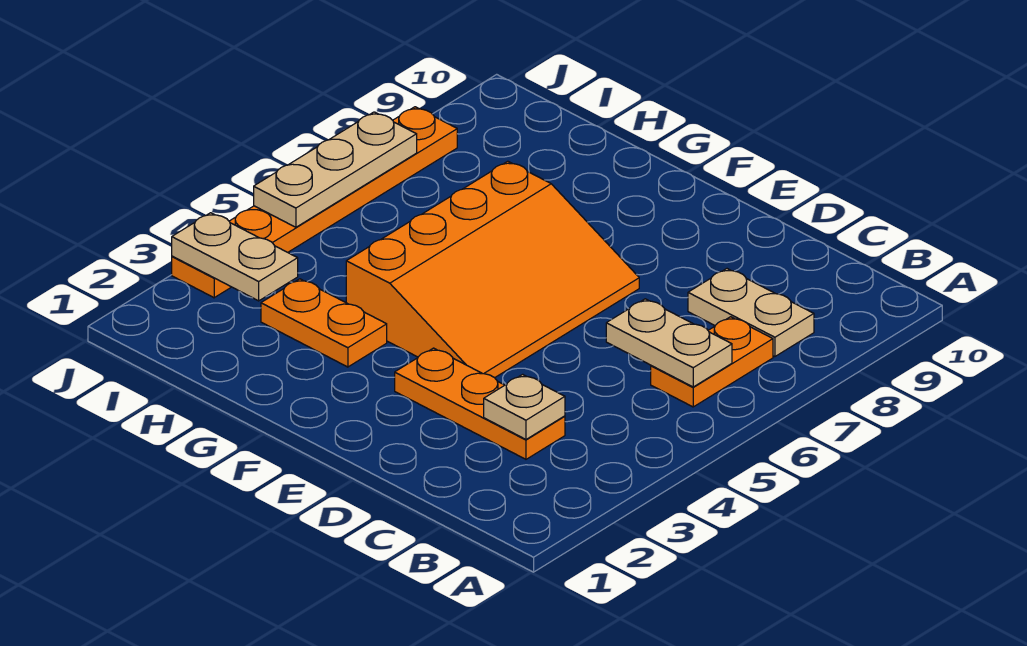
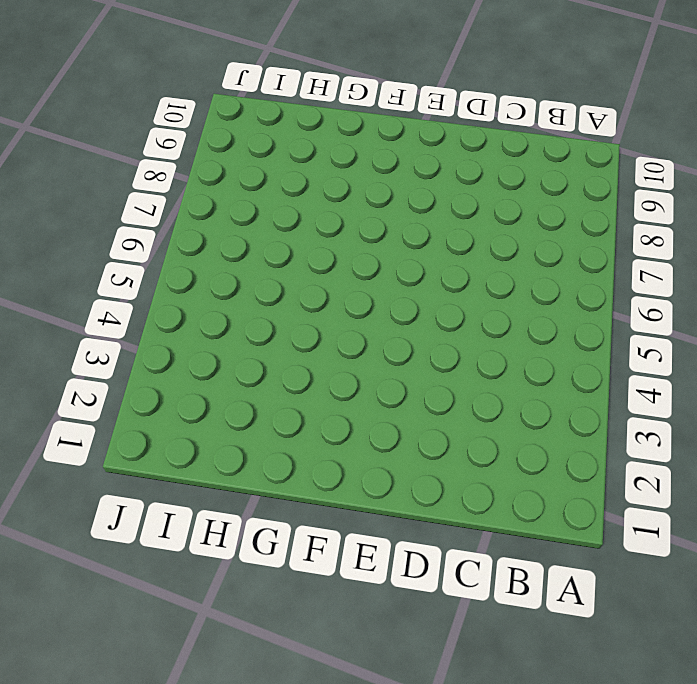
none -> orange plate B6:B7 level 1
none -> tan plate B8:C8 level 1

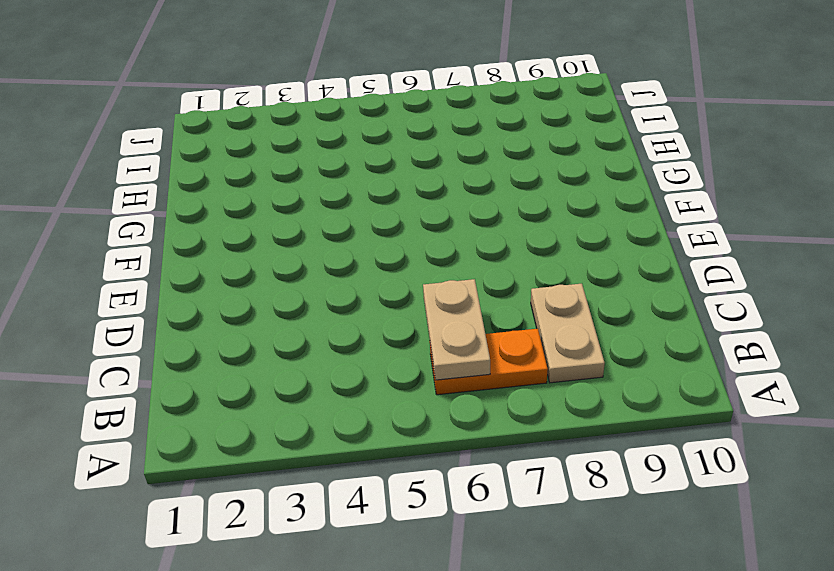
none -> orange plate C3:E3 level 1
none -> orange slope E4:G7 level 1 top G

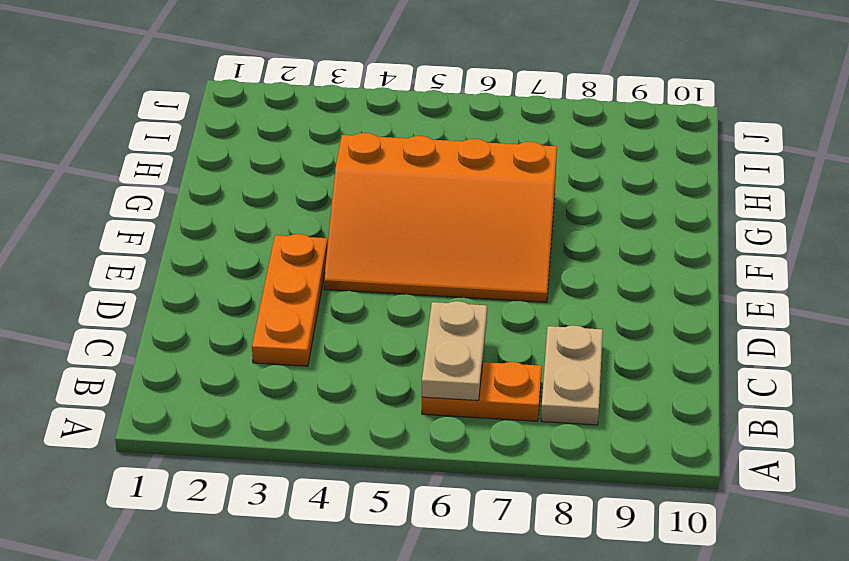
none -> orange plate G3:H3 level 1
none -> orange plate J3:J8 level 1

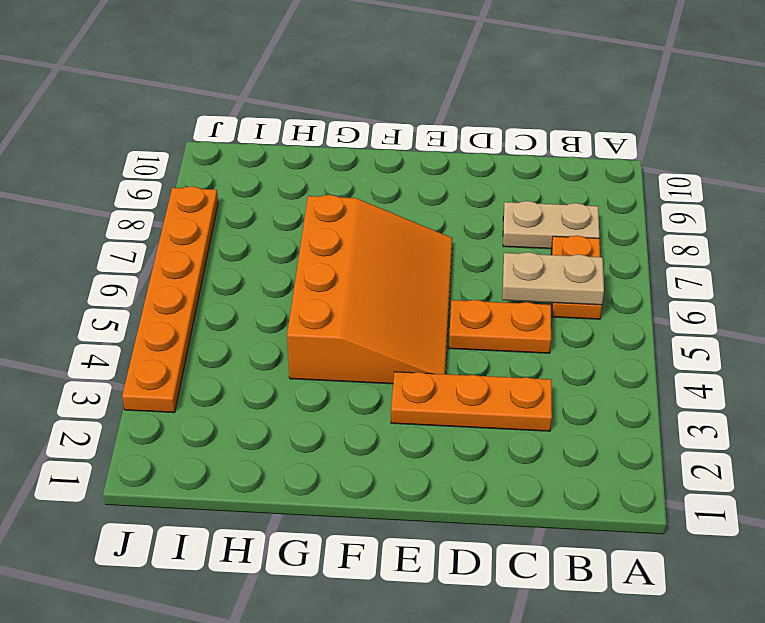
orange plate C5:D5 level 1 -> orange plate G3:H3 level 1
none -> tan plate C3 level 2
none -> tan plate I3:J3 level 2

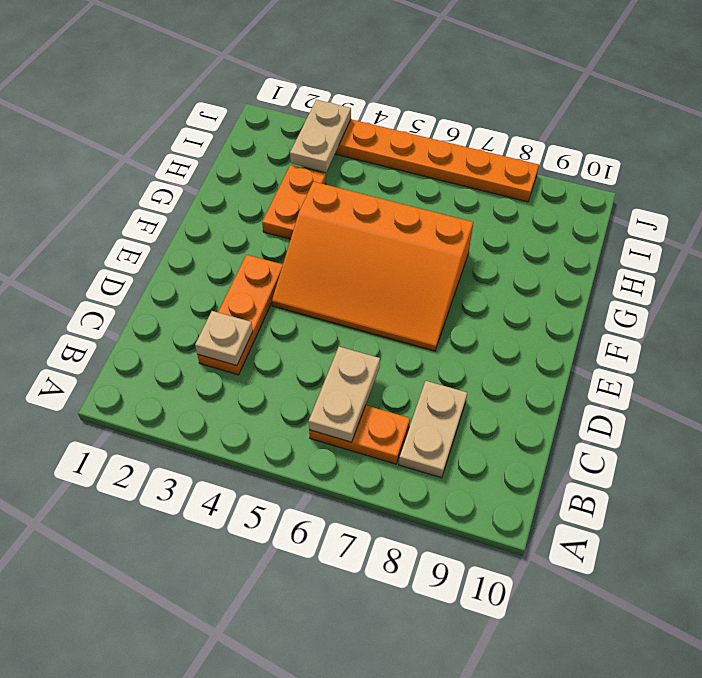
none -> tan plate J5:J7 level 2

